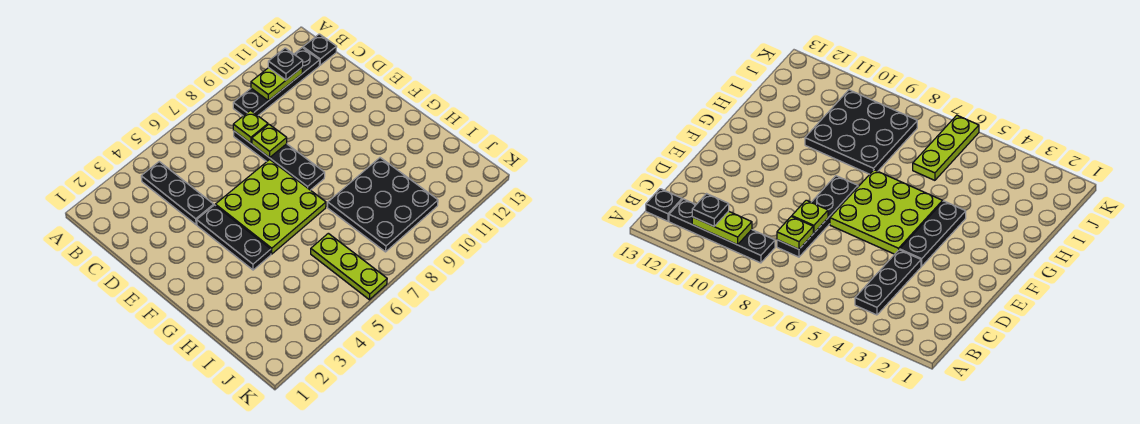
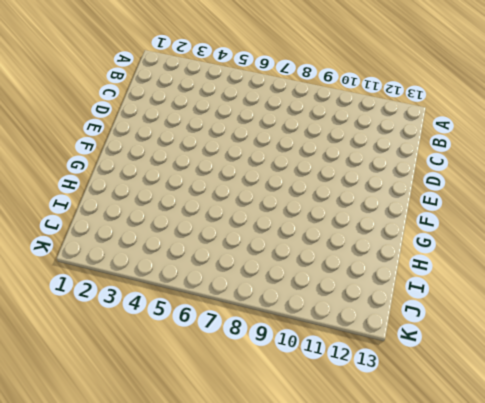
none -> black plate B4:D4 level 1
none -> black plate B9:B12 level 1
none -> black plate B13 level 1

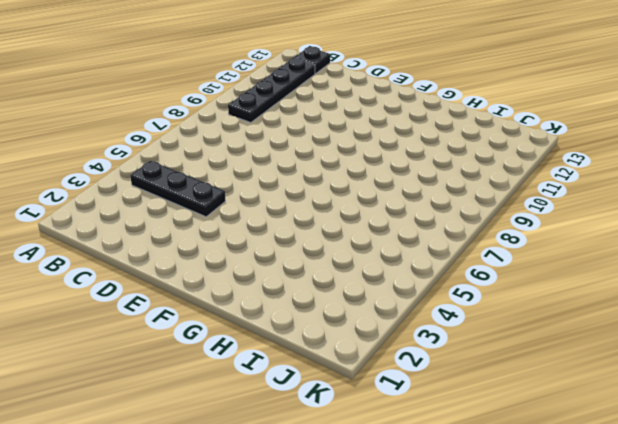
none -> black plate C8:F8 level 1
none -> black plate E4:G4 level 1
none -> lime plate E5:G7 level 1

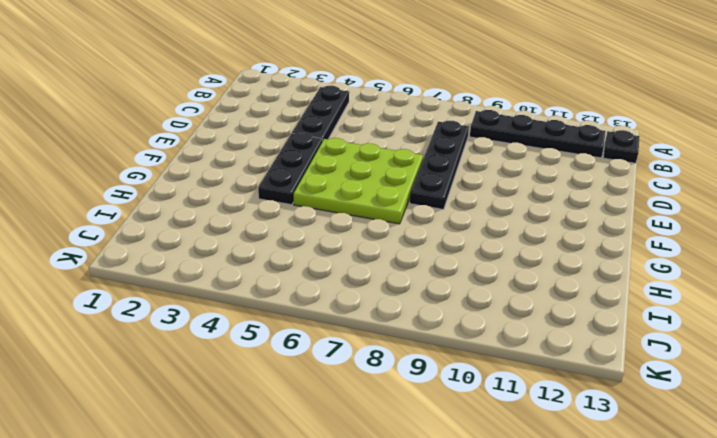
none -> black plate H8:J10 level 1
none -> lime plate I6:K6 level 1
none -> lime plate B10:B11 level 2

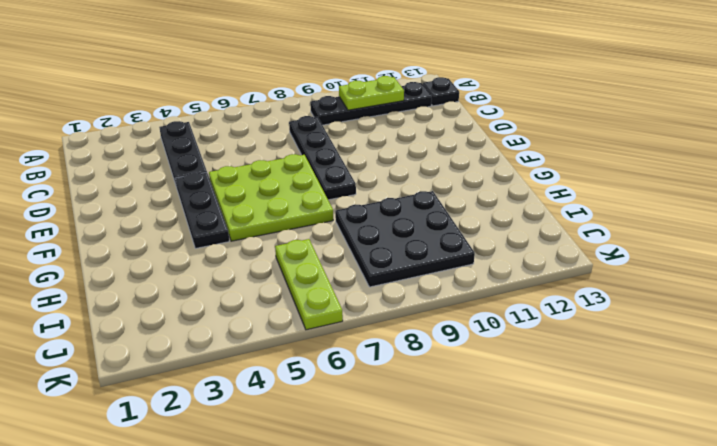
none -> lime plate C8 level 2
none -> lime plate D8 level 2
none -> black plate B11 level 3

